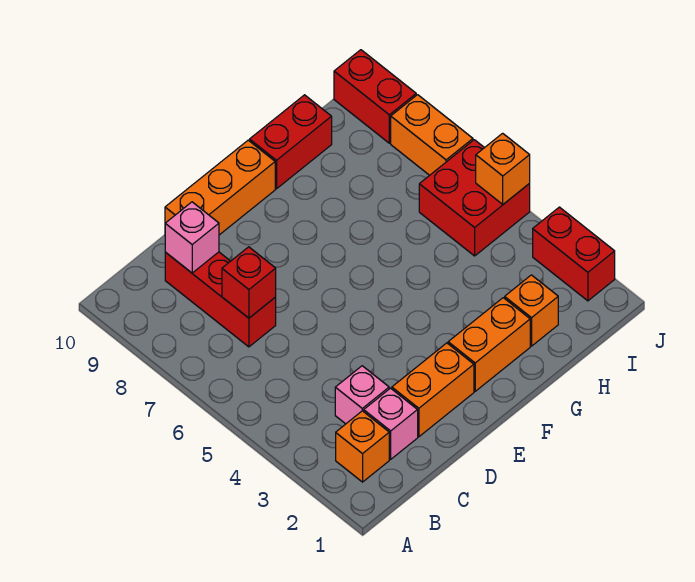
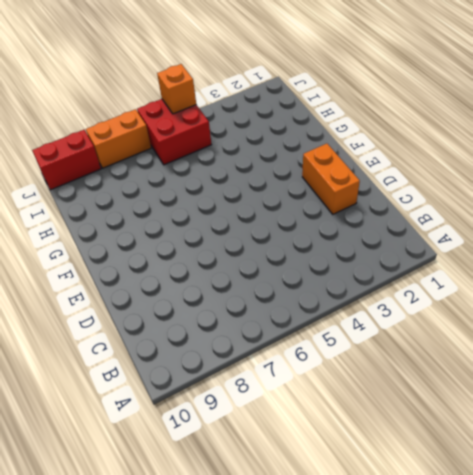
none -> orange brick B2 level 1
none -> pink brick C2 level 1
none -> pink brick C3 level 1

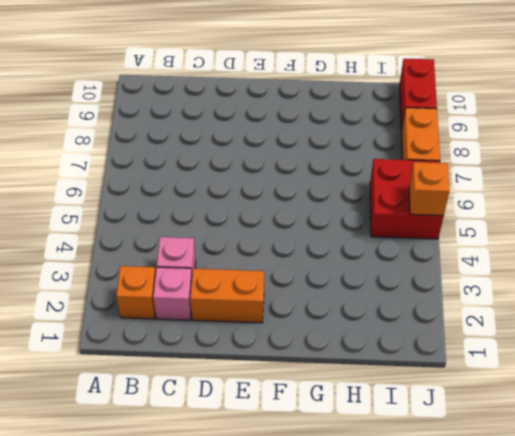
none -> red brick C7:C9 level 1
none -> orange brick D10:F10 level 1
none -> orange brick F2:G2 level 1

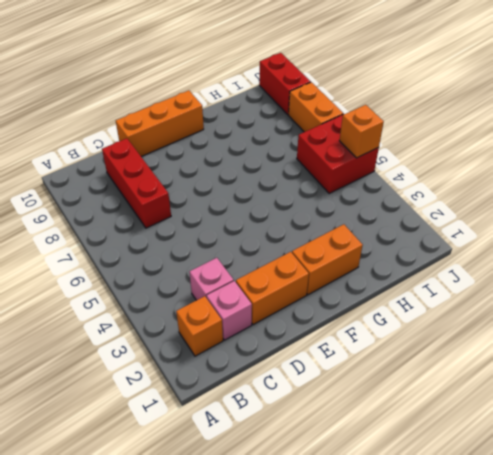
none -> red brick G10:H10 level 1
none -> orange brick H2 level 1
none -> red brick J2:J3 level 1

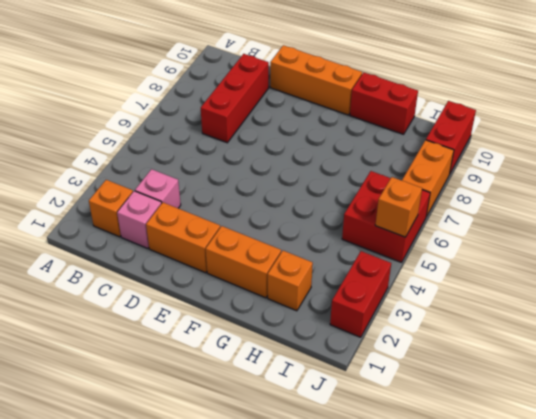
none -> red brick C7 level 2
none -> pink brick C9 level 2

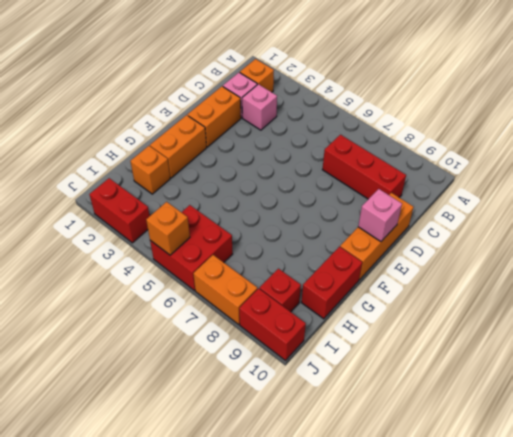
pink brick E10 level 2 -> pink brick C9 level 2
red brick I9 level 1 -> red brick C7 level 2

